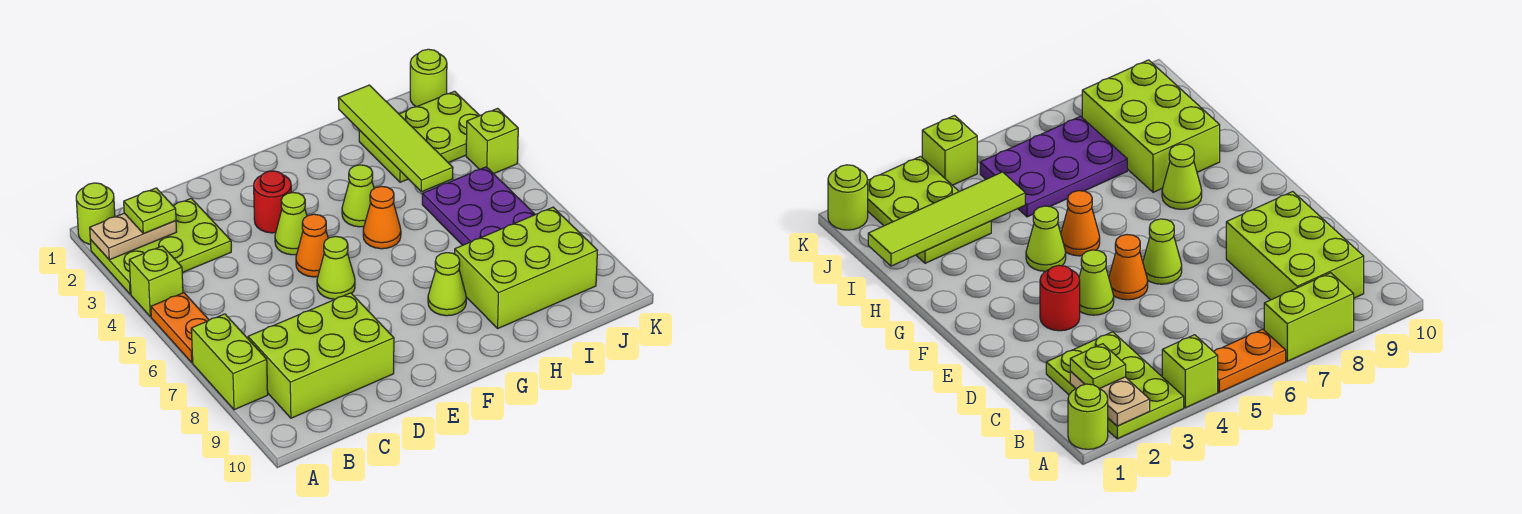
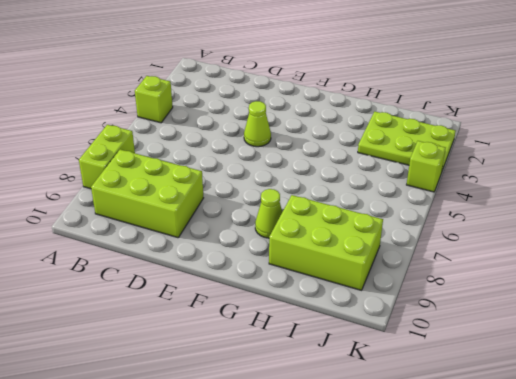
none -> lime round brick A1 level 1
none -> lime plate A2:C3 level 1
none -> orange plate A5:A6 level 1

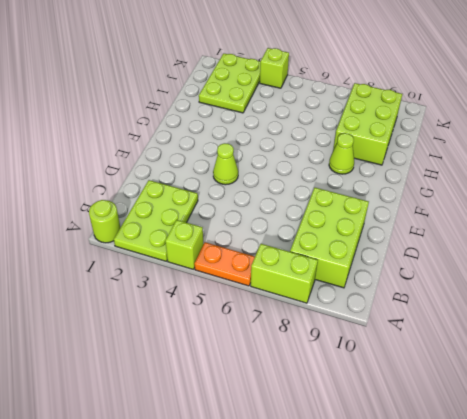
none -> red round brick E3 level 1
none -> orange cone E5 level 1
none -> lime cone E6 level 1

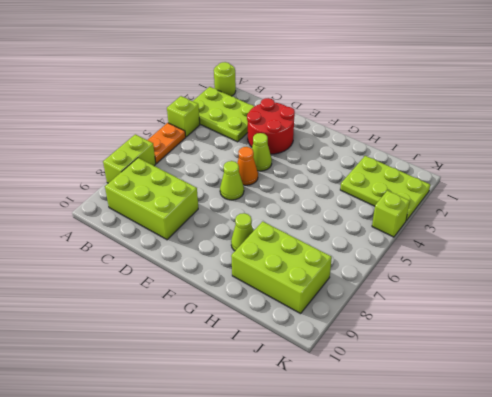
red round brick D2:E3 level 1 -> red round brick E3 level 1
none -> lime cone G4 level 1
none -> orange cone G5 level 1
none -> purple plate I5:J7 level 1

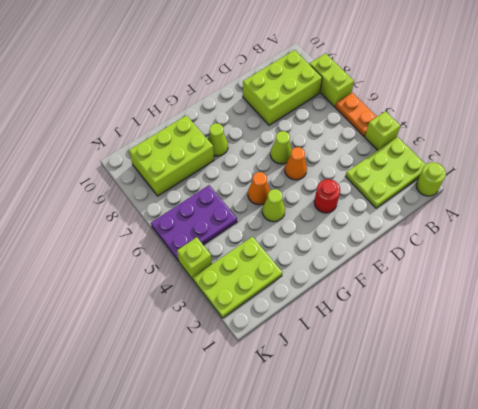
purple plate I5:K6 level 1 -> purple plate I5:J7 level 1
none -> lime cone E4 level 1
none -> lime round brick K1 level 1
none -> tan plate A2:B2 level 2

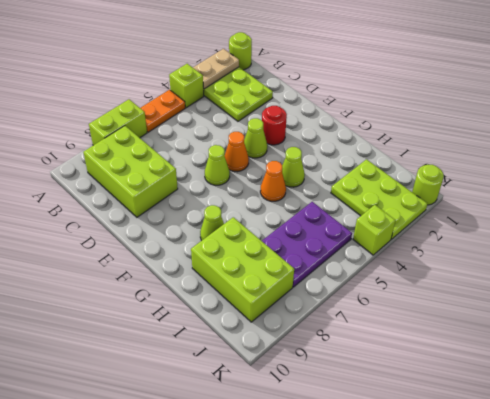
tan plate A2:A3 level 2 -> tan plate A2:B2 level 2
none -> lime tile I1:I4 level 2
none -> lime plate B2 level 3

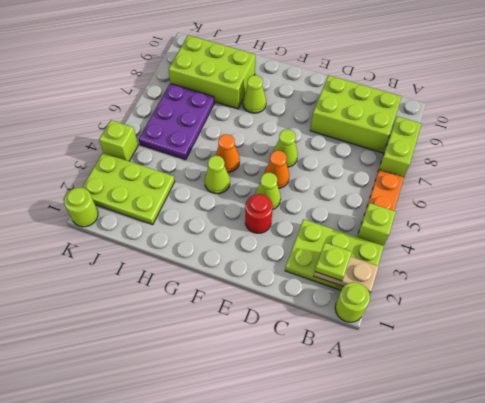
none -> lime tile I1:I4 level 2

